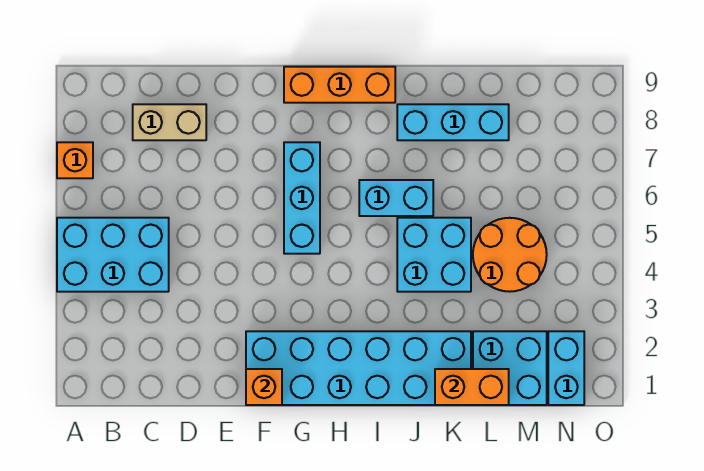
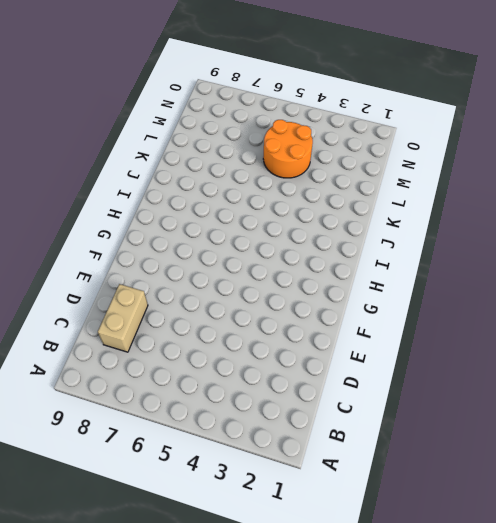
none -> cyan brick A4:C5 level 1
none -> orange brick A7 level 1
none -> cyan brick F1:K2 level 1

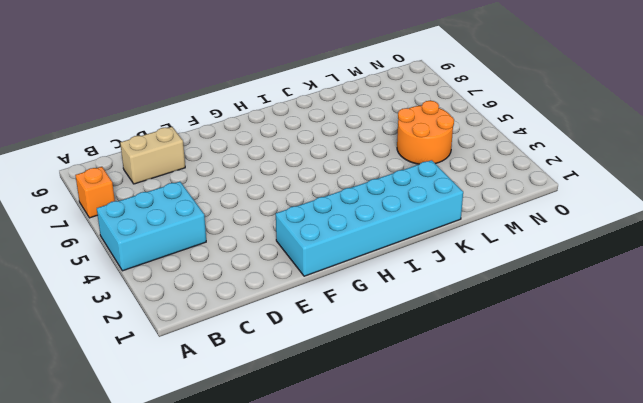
none -> cyan brick G5:G7 level 1
none -> orange brick G9:I9 level 1
none -> cyan brick I6:J6 level 1

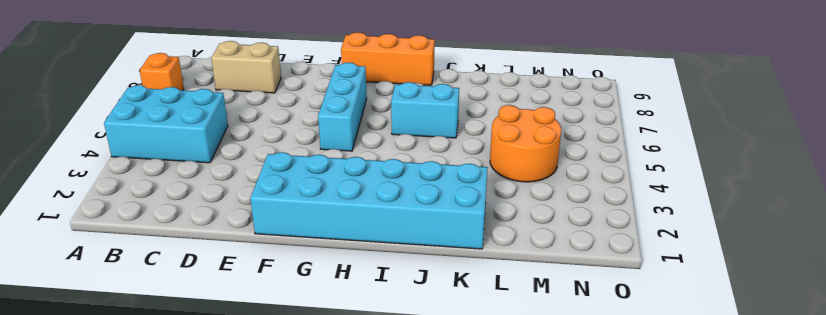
none -> cyan brick J4:K5 level 1
none -> cyan brick J8:L8 level 1
none -> cyan brick L1:M2 level 1

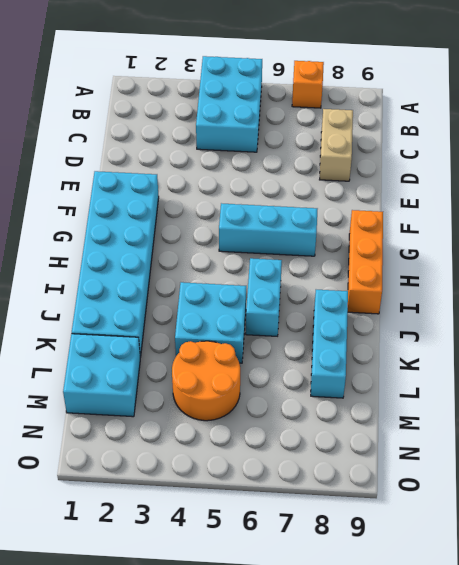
none -> cyan brick N1:N2 level 1
none -> orange brick F1 level 2
none -> orange brick K1:L1 level 2

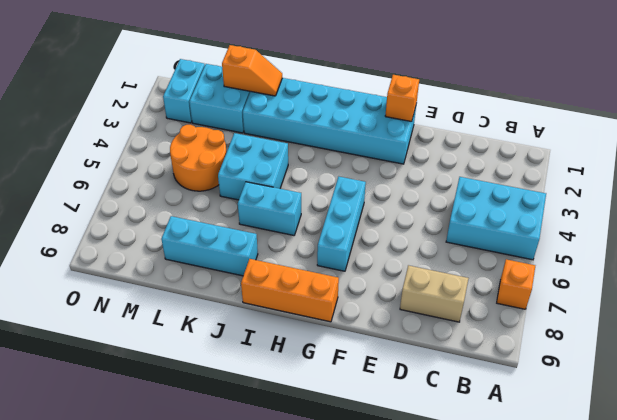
orange slope K1:L1 level 2 top L -> orange brick K1:L1 level 2

